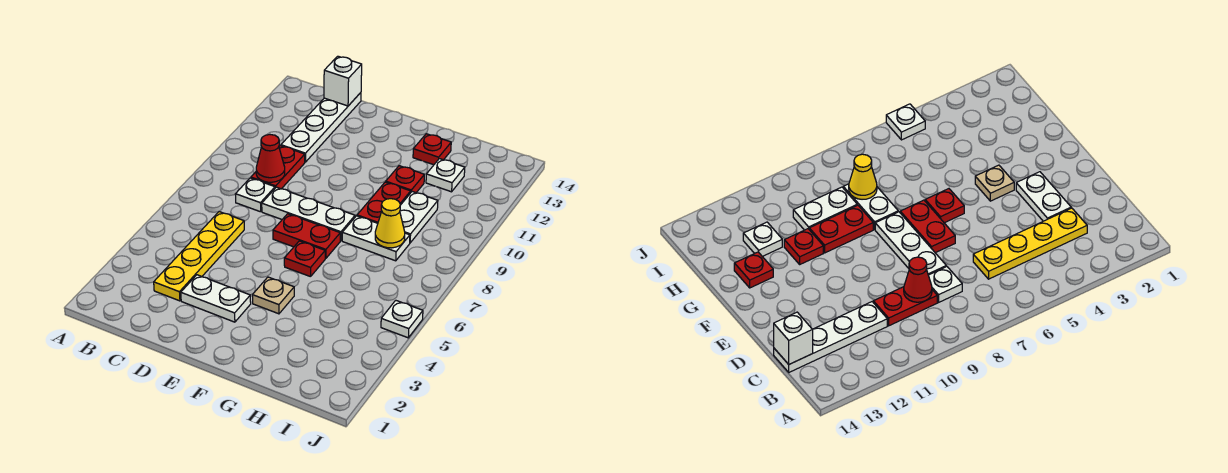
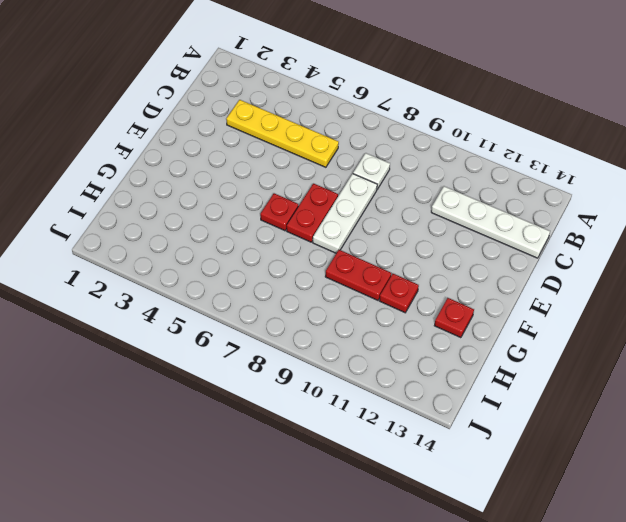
none -> red plate C9:C10 level 1
none -> white plate D3:E3 level 1
none -> tan plate F4 level 1

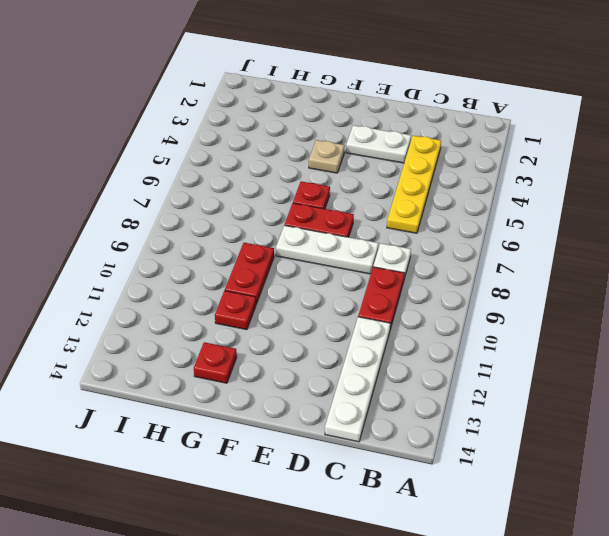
none -> white plate G8:H8 level 1
none -> white plate H9:H10 level 1
none -> white plate H12 level 1

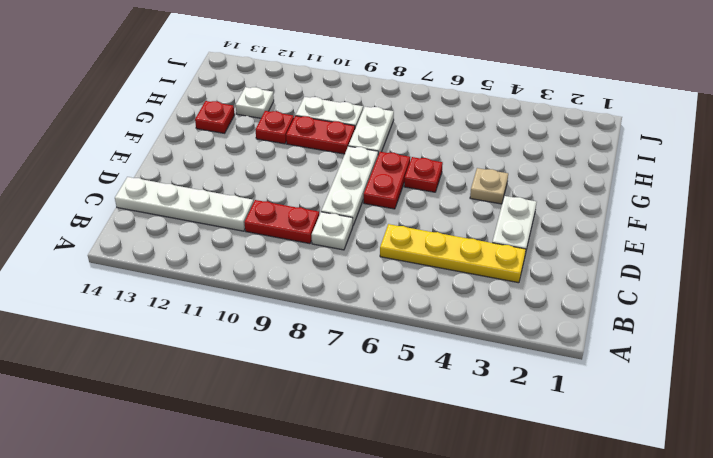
none -> white plate J5 level 1
none -> red cone C9 level 2
none -> white brick C14 level 2

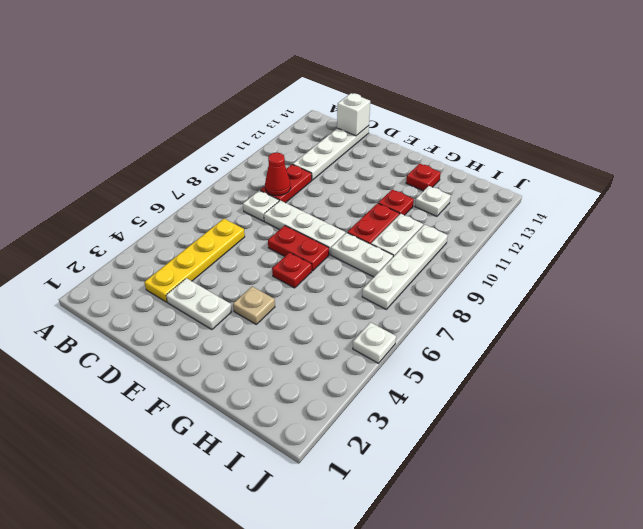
white plate I7:I10 level 1 -> none
none -> yellow cone H8 level 2

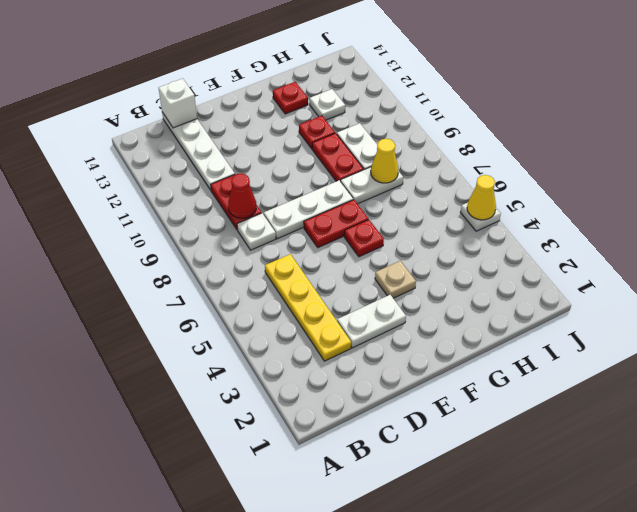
yellow cone J5 level 2 -> none

